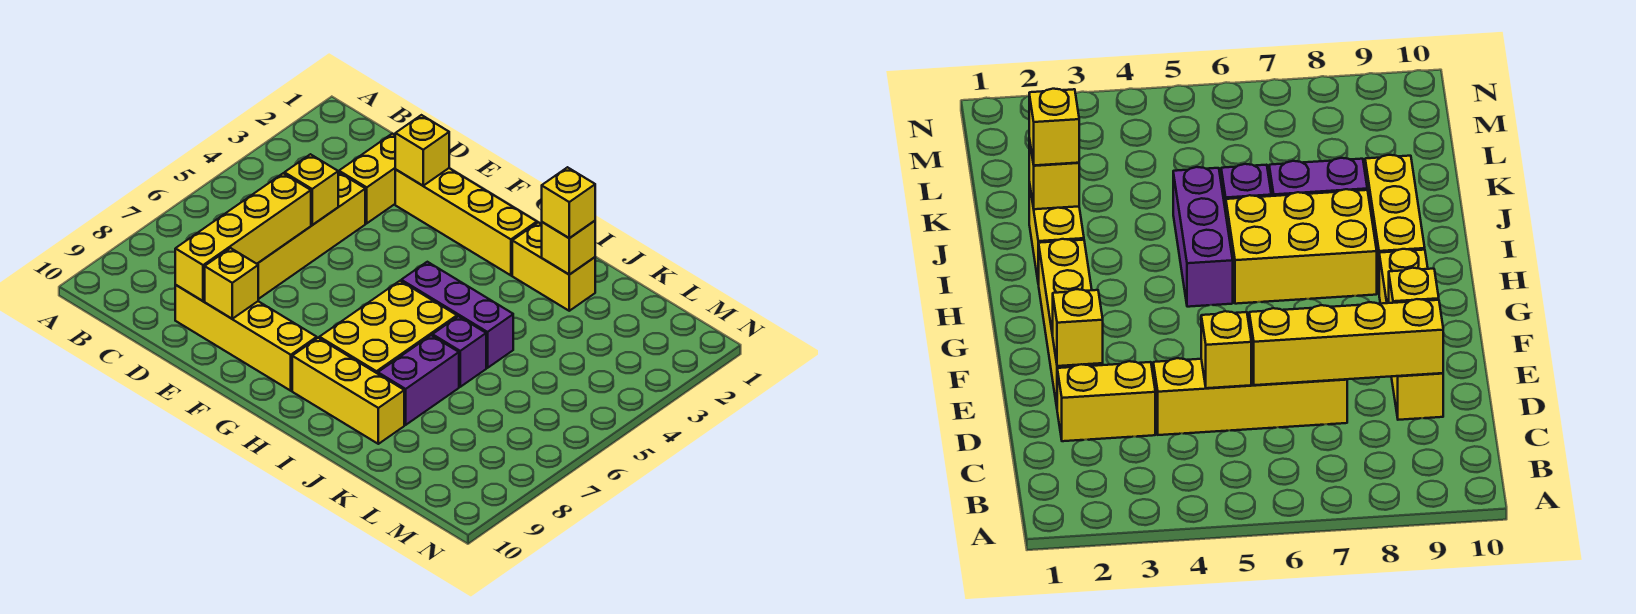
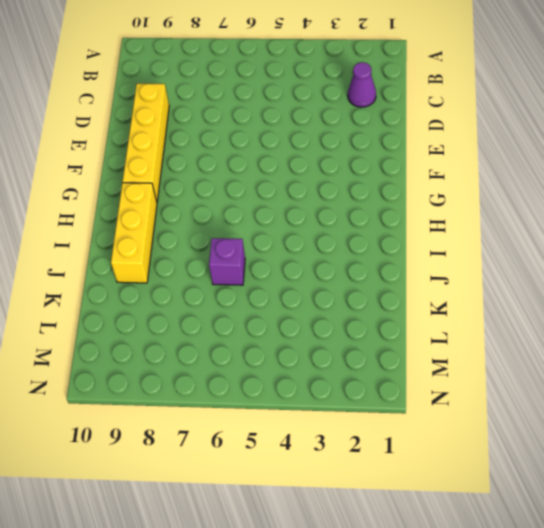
purple cone C2 level 1 -> none
none -> yellow brick D2:D3 level 1
none -> yellow brick D4:D7 level 1
none -> yellow brick E2:H2 level 1

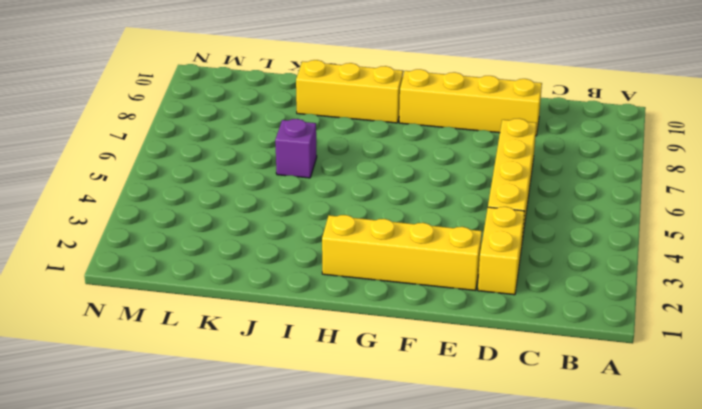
none -> purple brick H5:J5 level 1
none -> yellow brick H6:I8 level 1
none -> yellow brick I2:J2 level 1

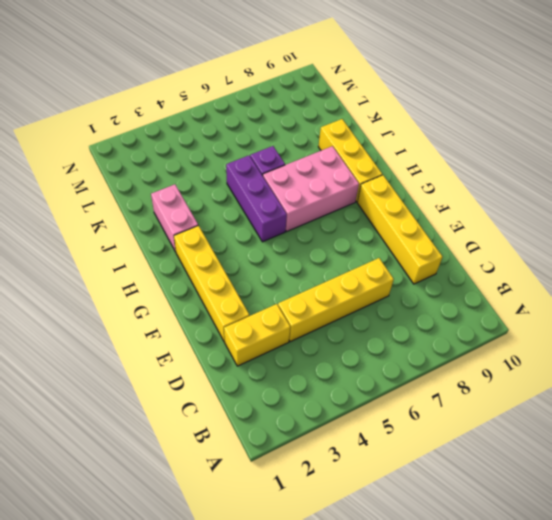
pink brick H6:I8 level 1 -> yellow brick H6:I8 level 1
pink brick I2:J2 level 1 -> yellow brick I2:J2 level 1
none -> purple brick J7:J8 level 1
none -> yellow brick D5 level 2
none -> yellow brick D6:D9 level 2

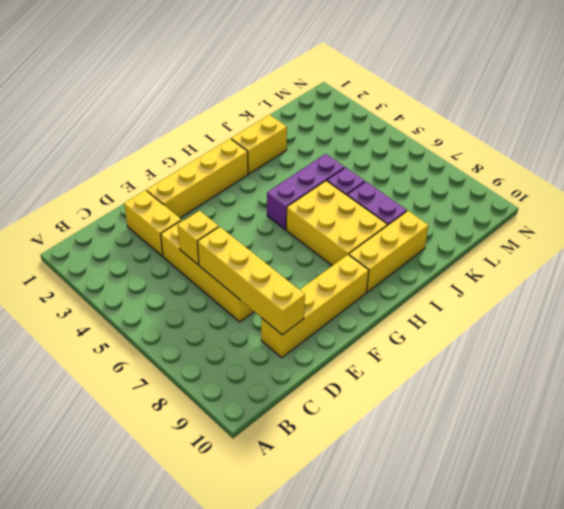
none -> yellow brick E2 level 2
none -> yellow brick E9 level 2
none -> yellow brick J2 level 2

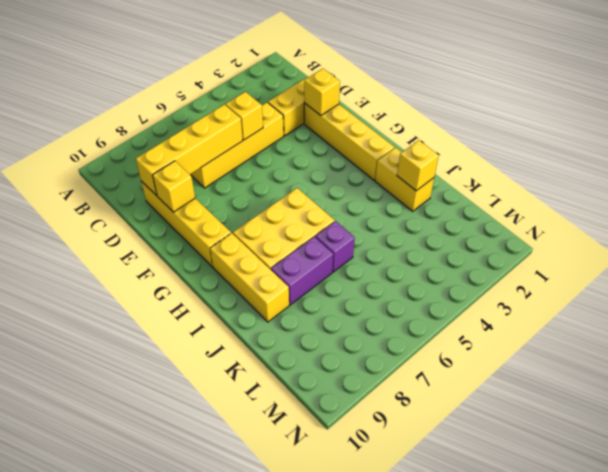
none -> purple brick H5:J5 level 1
none -> yellow brick J2 level 3

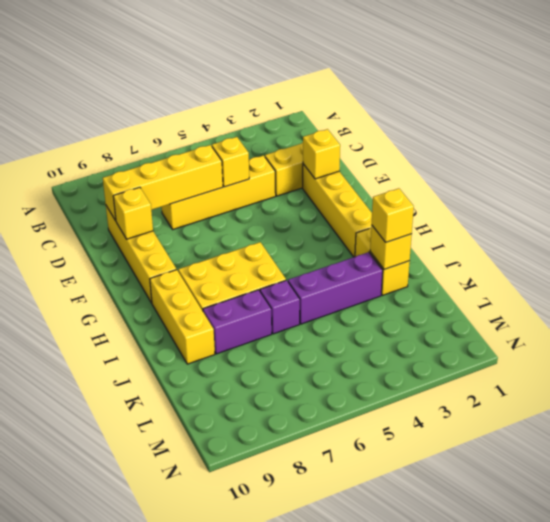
purple brick J3:J5 level 1 -> purple brick H5:J5 level 1

